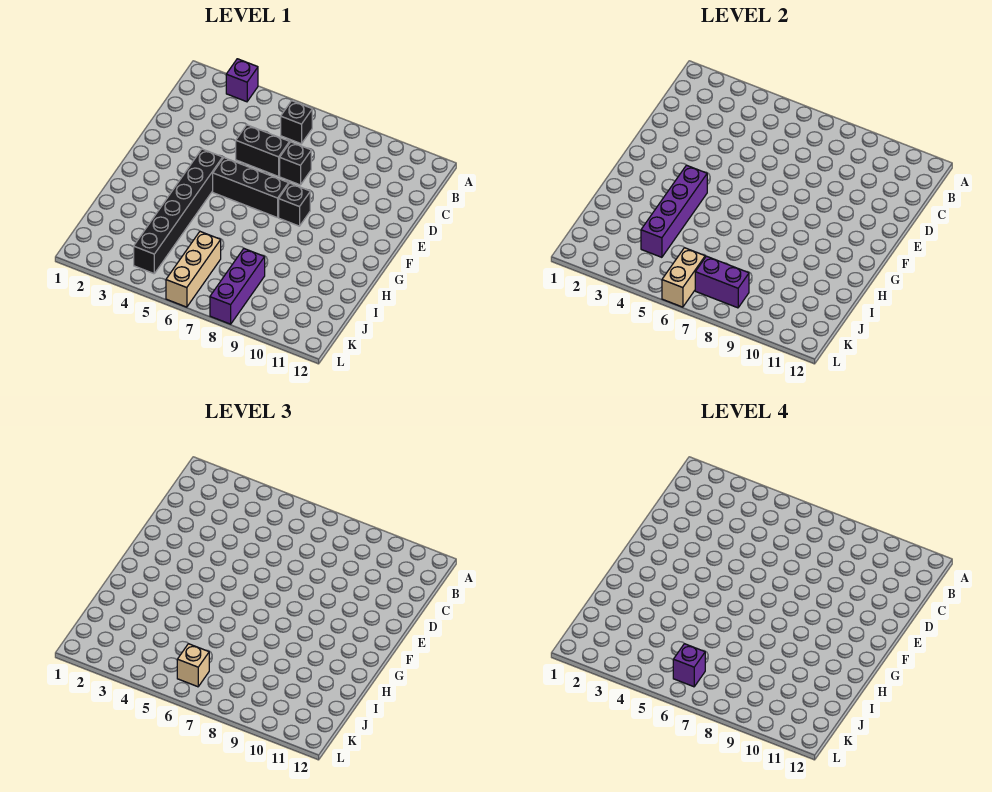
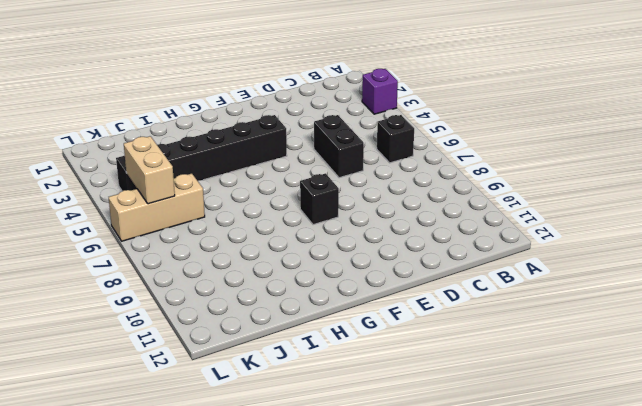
tan brick K5:K6 level 2 -> tan brick K6:L6 level 2
none -> black brick D7 level 1
none -> black brick F5:F7 level 1
none -> purple brick J8:L8 level 1

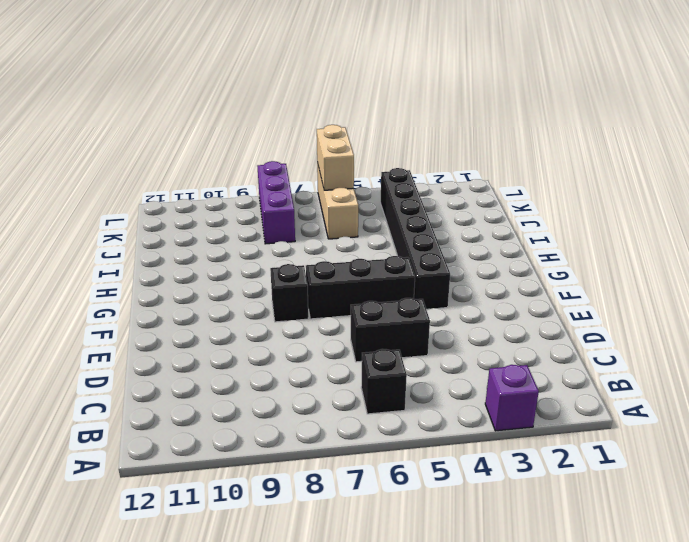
none -> black brick D7 level 1
none -> purple brick G4:J4 level 2
none -> purple brick K7:K8 level 2

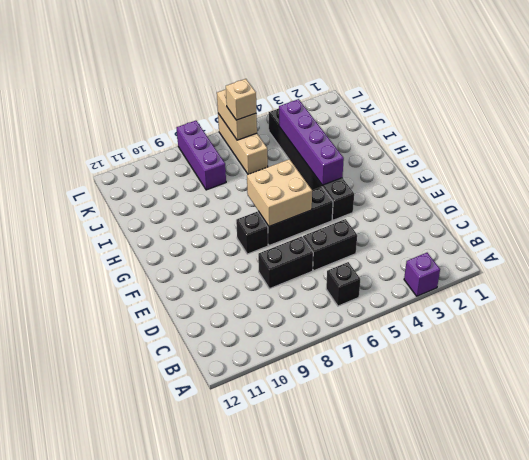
black brick D7:D8 level 1 -> black brick D7 level 1
tan brick F6:G7 level 2 -> none
none -> purple brick K7:K8 level 2
none -> purple brick K6 level 4

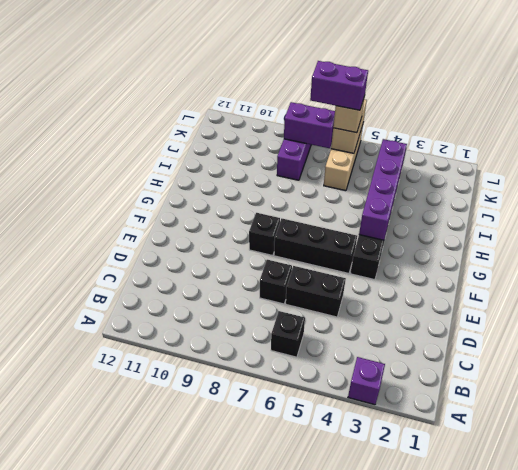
purple brick K6:K7 level 4 -> purple brick K6 level 4

